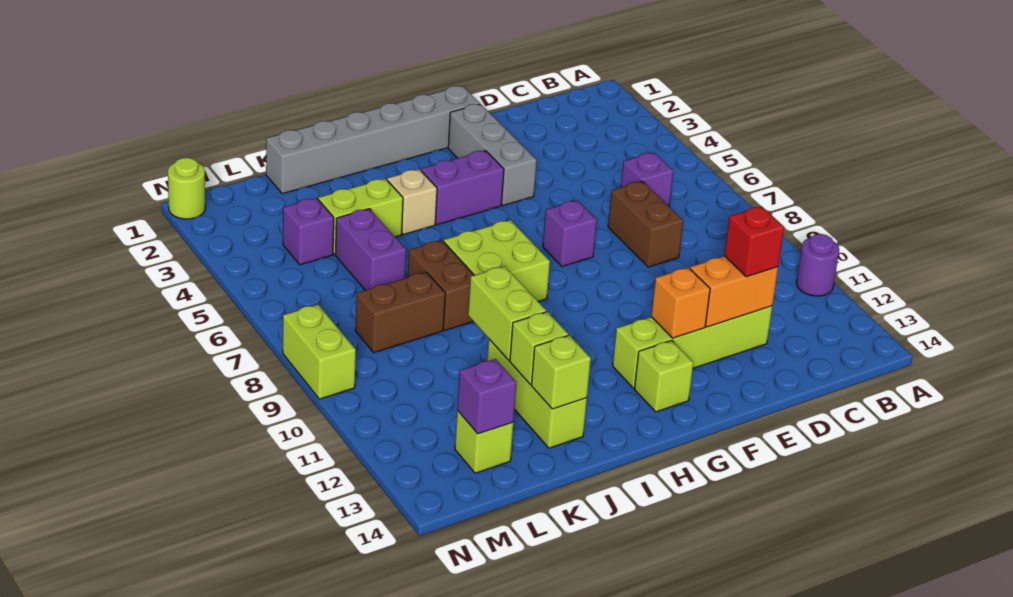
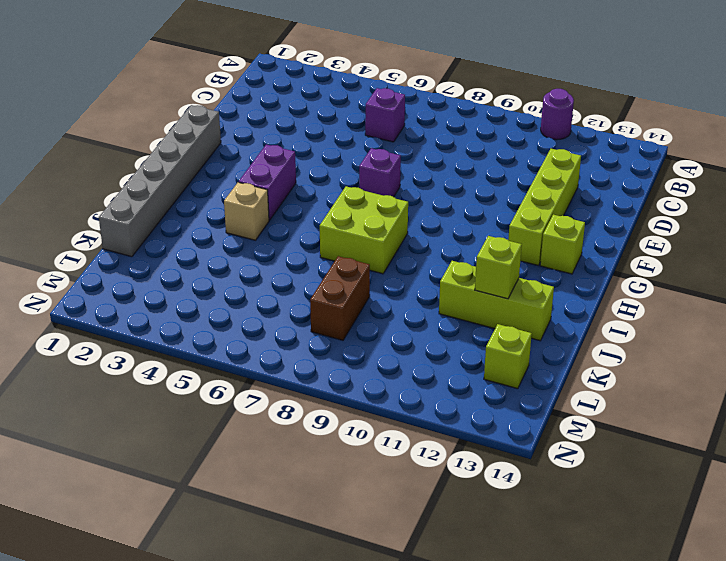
none -> brown brick D7:D8 level 1
none -> grey brick F2:F4 level 1
none -> lime brick J4:K4 level 1

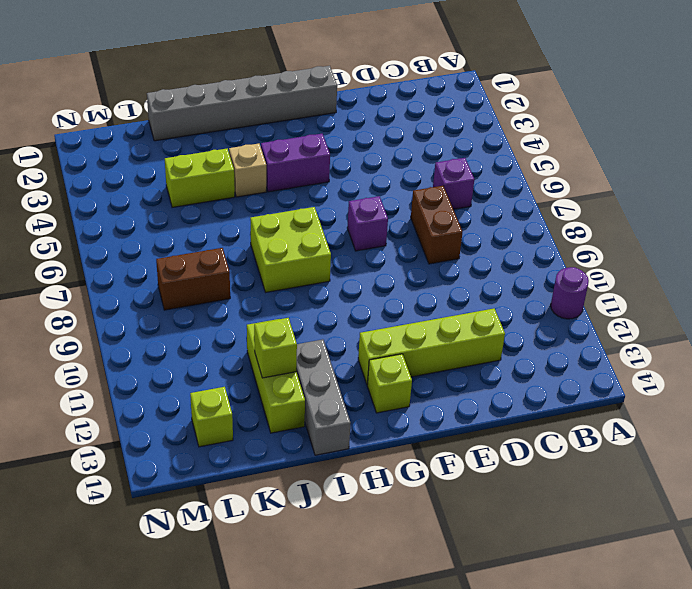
grey brick I12:I14 level 1 -> grey brick F2:F4 level 1
none -> brown brick J7:J8 level 1
none -> purple brick K5:K6 level 1
none -> purple brick L4 level 1

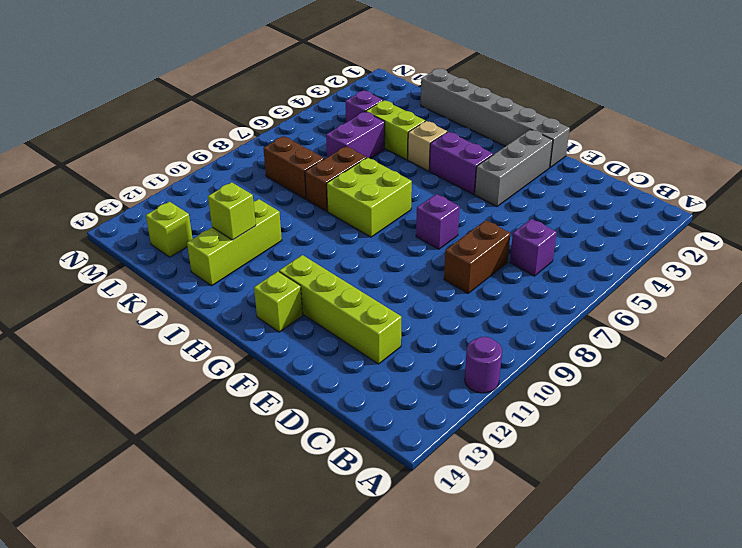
none -> lime round brick N1 level 1
none -> lime brick N8:N9 level 1
none -> orange brick D12:E12 level 2

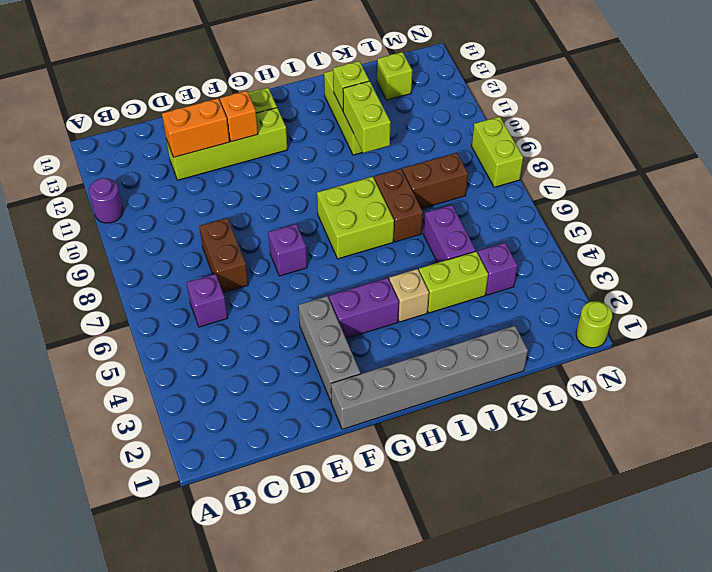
none -> lime brick J13 level 2
none -> purple brick L13 level 2
none -> red brick D12 level 3

